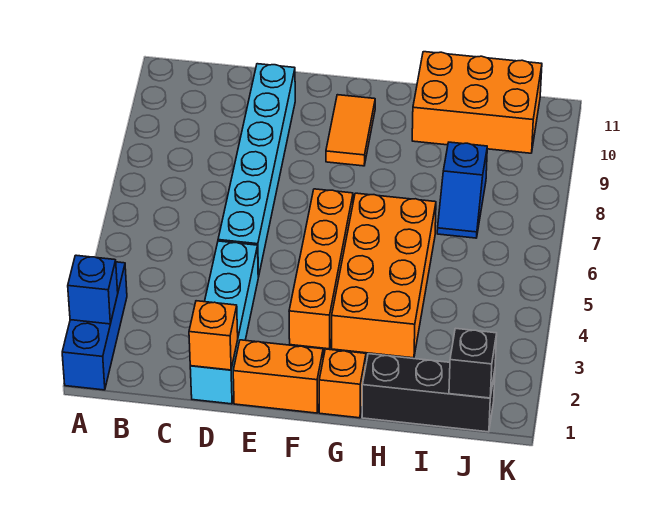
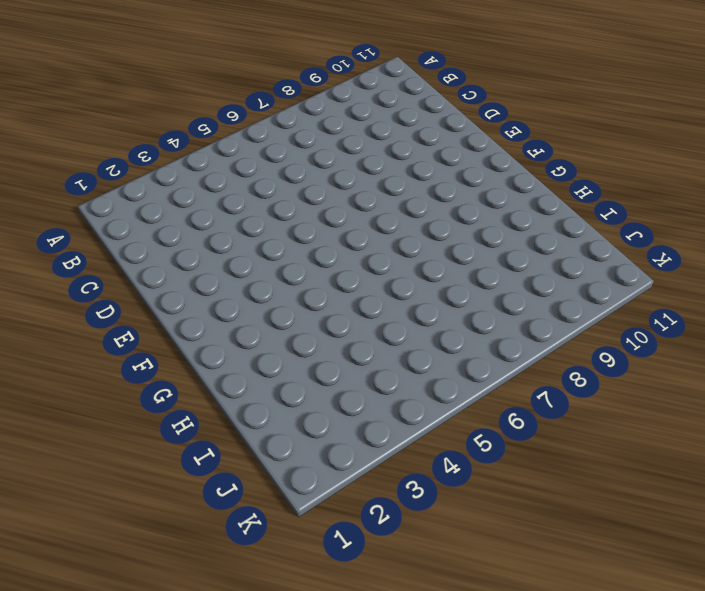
none -> blue brick A1:A3 level 1
none -> cyan brick D1:D4 level 1
none -> cyan brick D5:D10 level 1

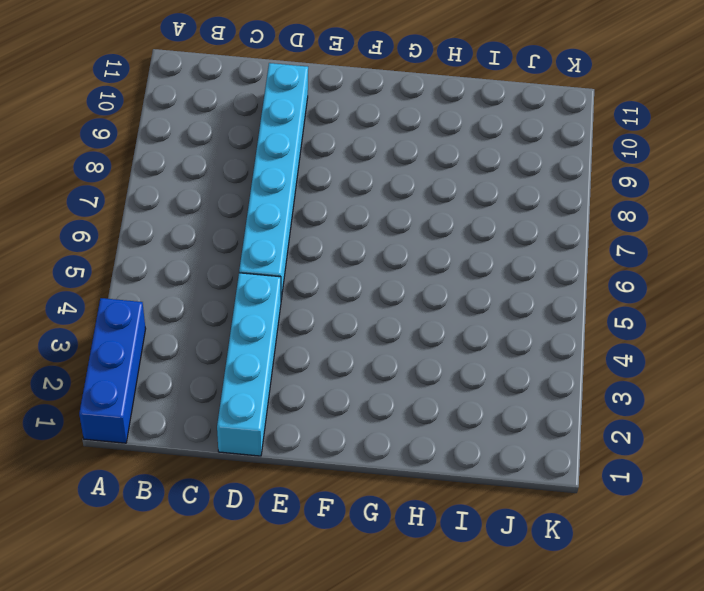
none -> orange brick E1:F1 level 1
none -> orange brick F3:F6 level 1
none -> orange tile F9:F10 level 1

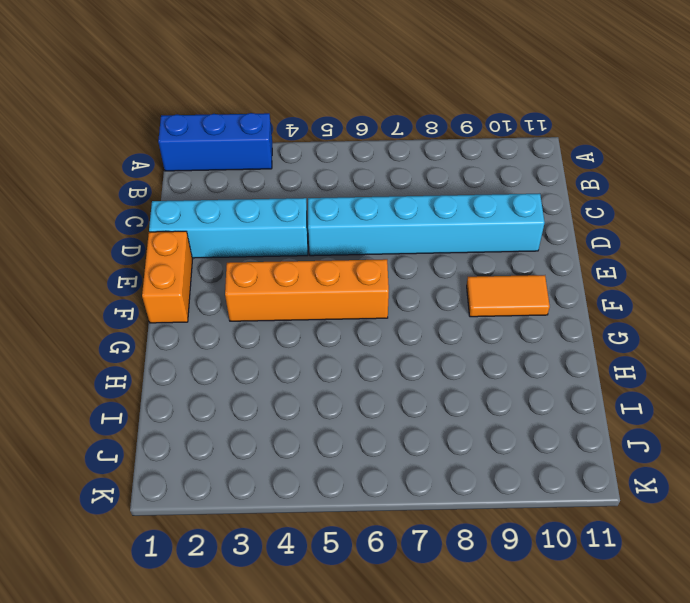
none -> orange brick G1 level 1
none -> orange brick G3:H6 level 1
none -> black brick H1:J1 level 1

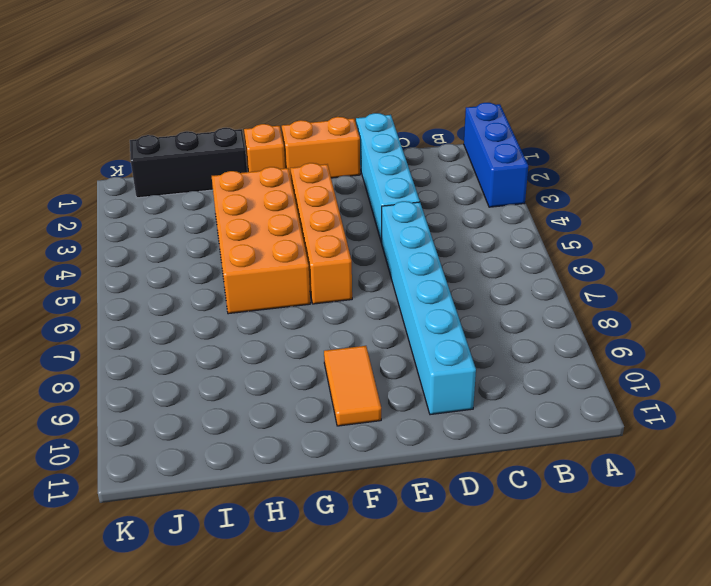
none -> orange brick H10:J11 level 1
none -> blue slope I7:I8 level 1 top 8
none -> blue brick A2 level 2

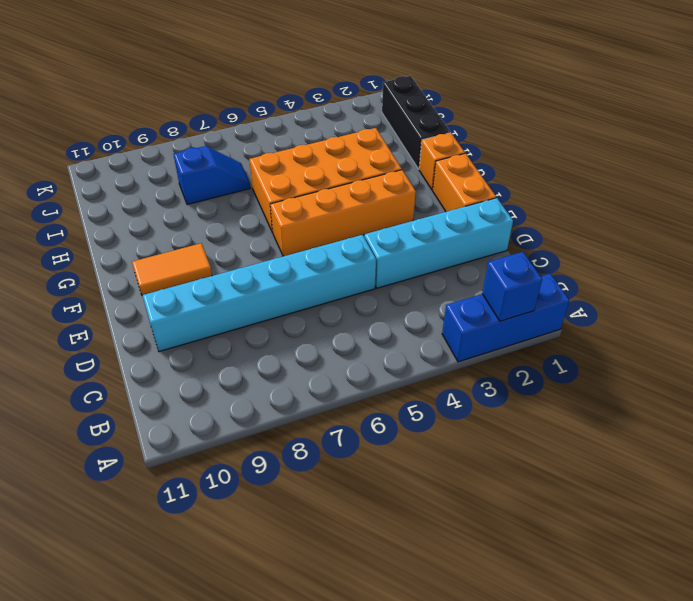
none -> orange brick H10:J11 level 1
none -> orange brick D1 level 2
none -> black brick J1 level 2

